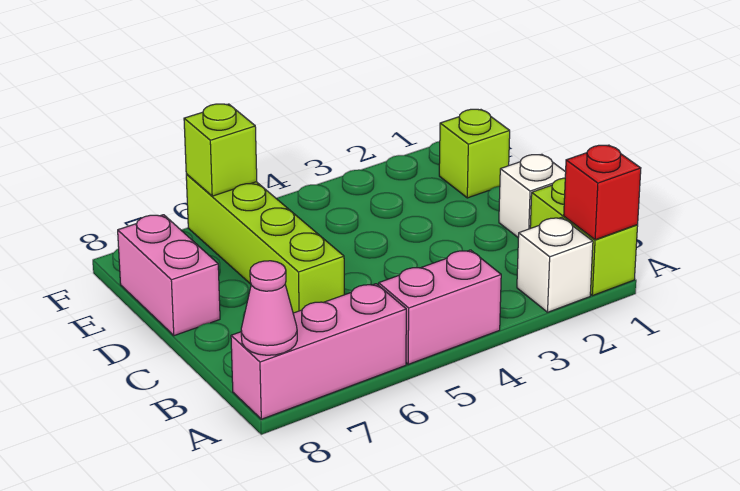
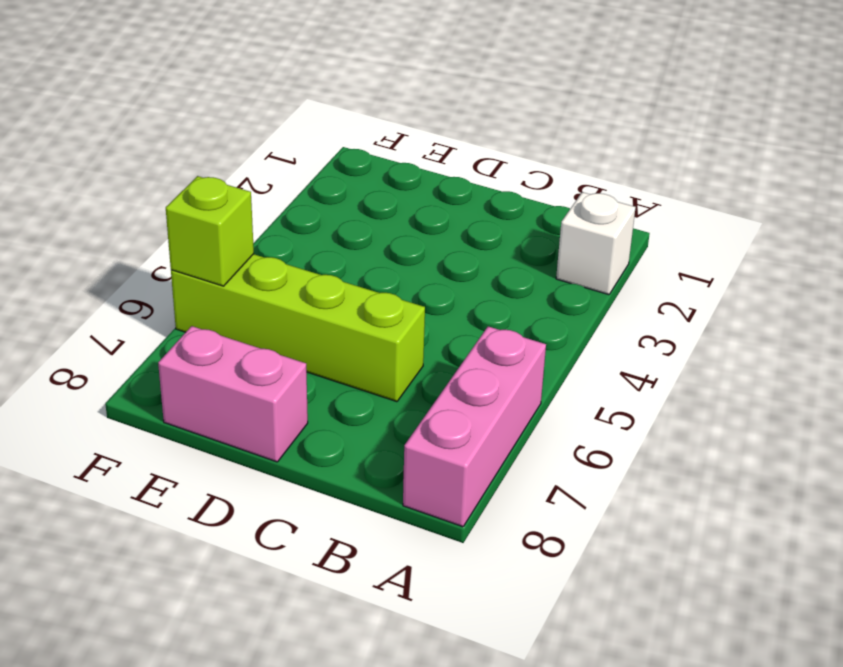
none -> lime brick A1:B1 level 1
none -> pink brick A4:A5 level 1

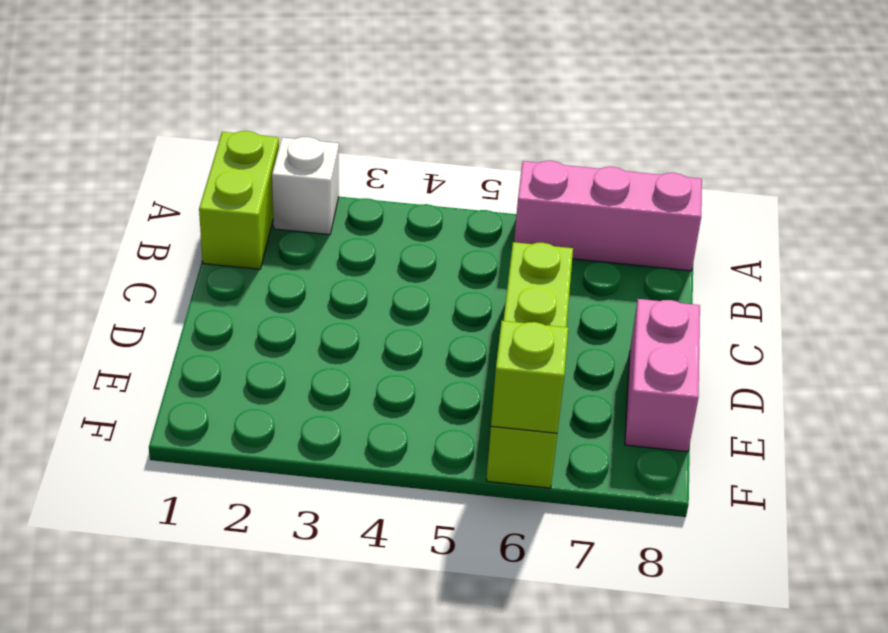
none -> pink brick A4:A5 level 1
none -> white brick C1 level 1

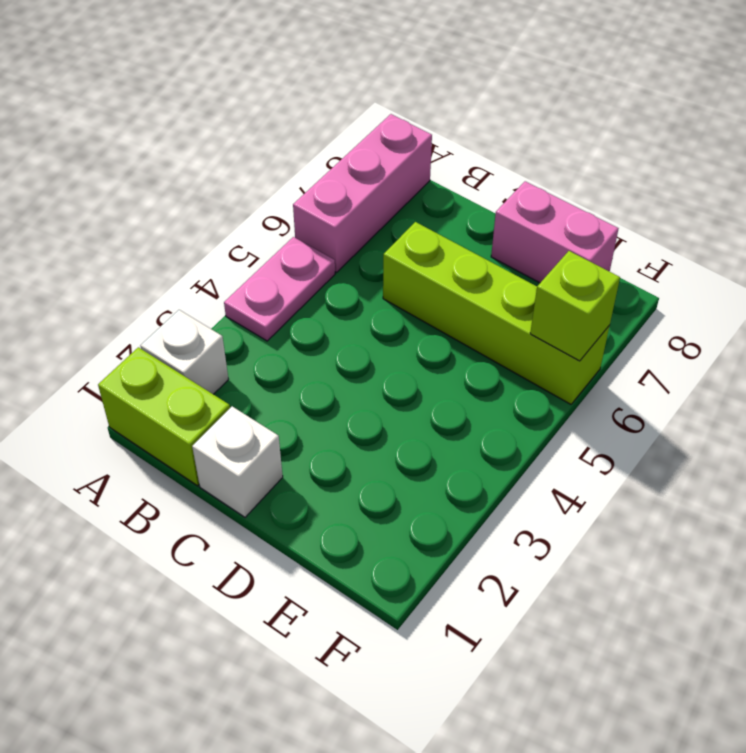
pink plate A4:A5 level 1 -> pink brick A4:A5 level 1
none -> lime brick E1 level 1
none -> red brick A1 level 2

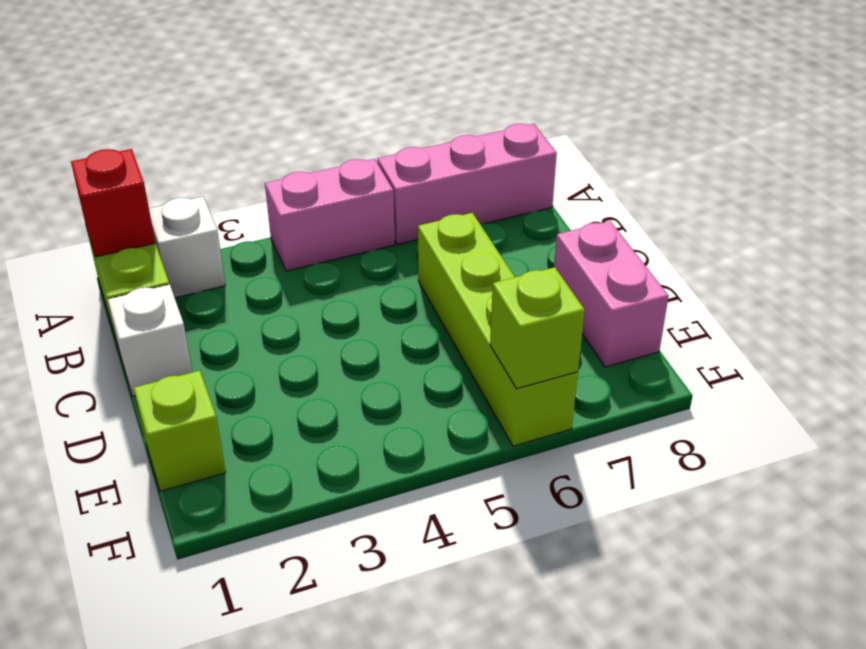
none -> pink cone A8 level 2

